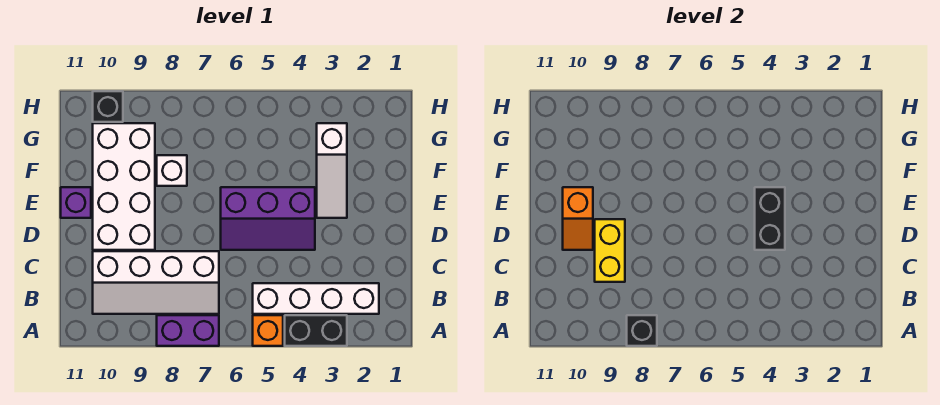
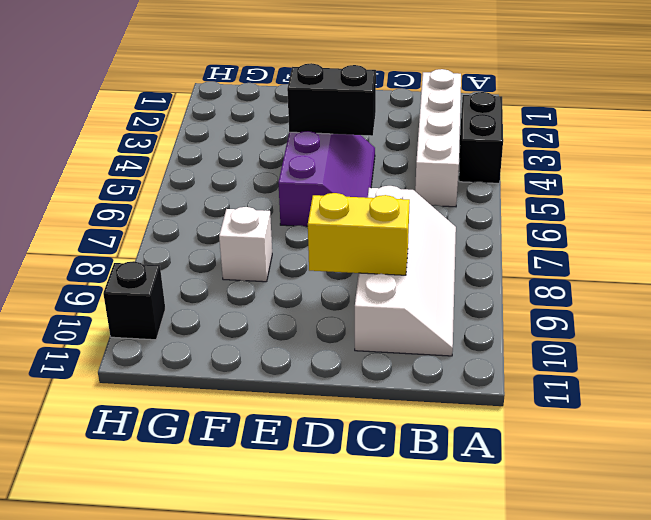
none -> orange brick A5 level 1
none -> purple brick A7:A8 level 1
none -> white brick D9:G10 level 1

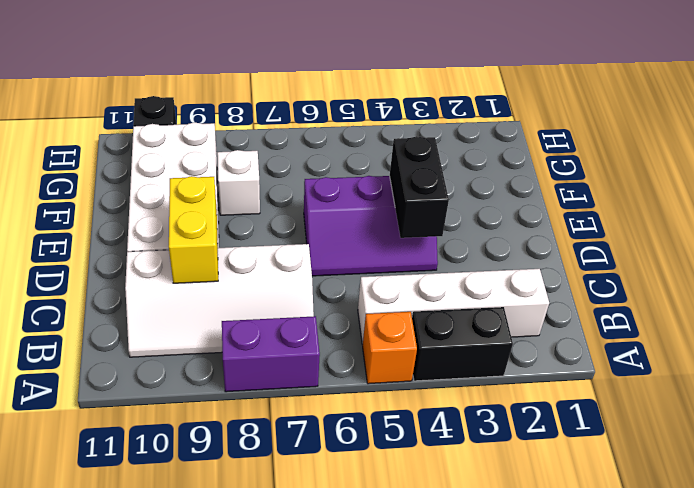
none -> white slope E3:G3 level 1 top G
none -> purple brick E11 level 1
none -> black brick A8 level 2

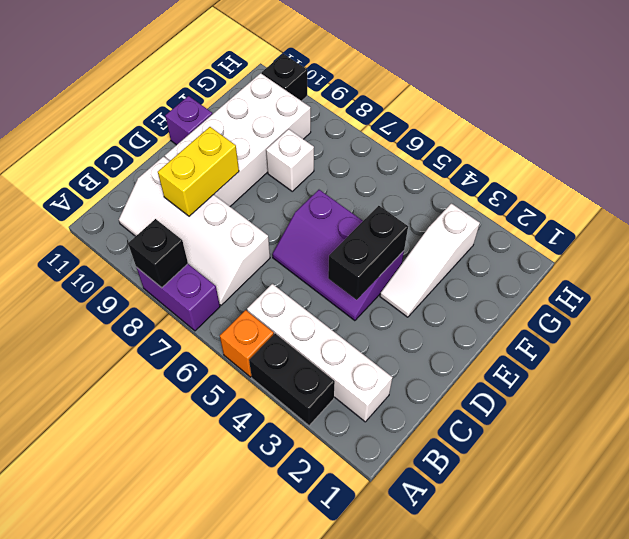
none -> orange slope D10:E10 level 2 top E

